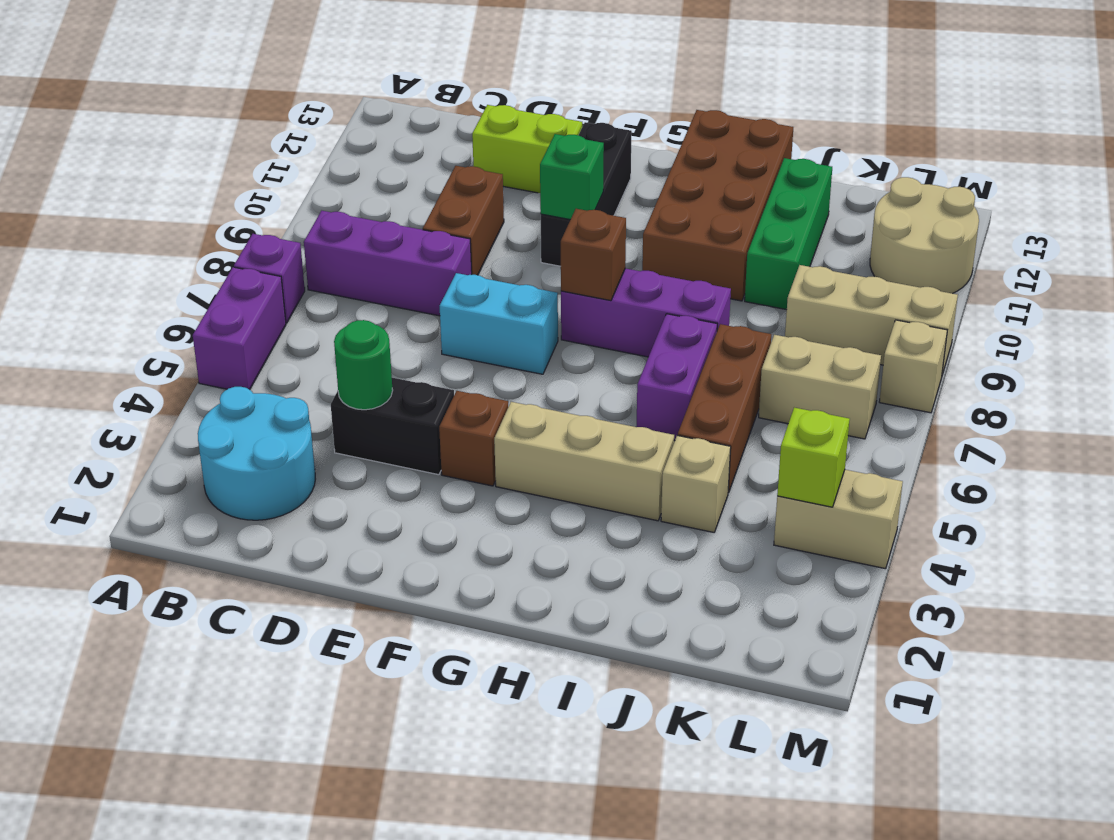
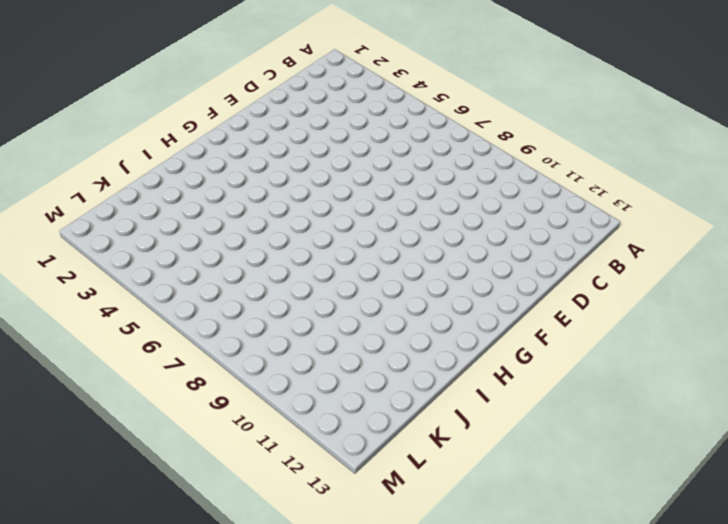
none -> purple brick A5:A6 level 1
none -> purple brick A7 level 1
none -> cyan round brick B2:C3 level 1

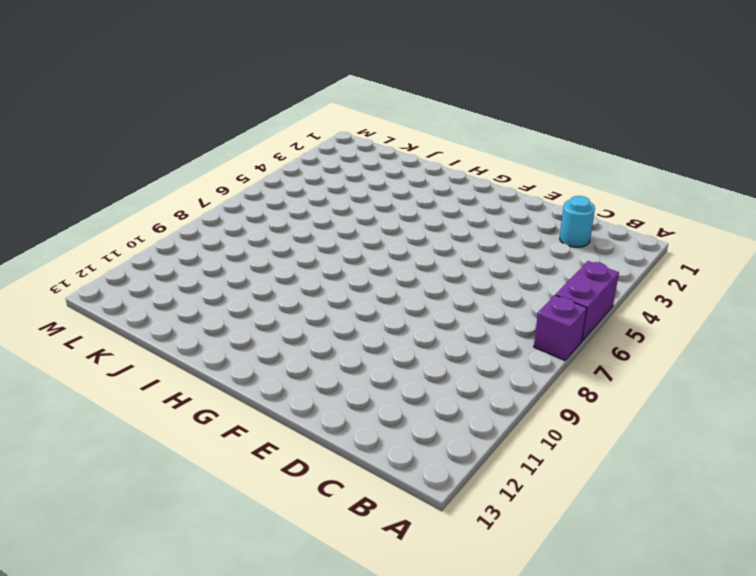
cyan round brick C2 level 1 -> cyan round brick B2:C3 level 1
none -> purple brick B8:D8 level 1
none -> black brick D4:E4 level 1
none -> brown brick D9:D10 level 1

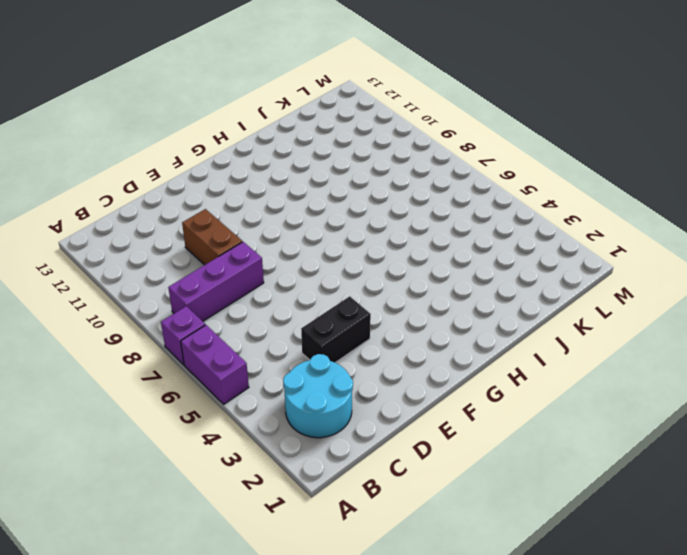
none -> lime brick D12:E12 level 1
none -> cyan brick E7:F7 level 1
none -> brown brick F4 level 1

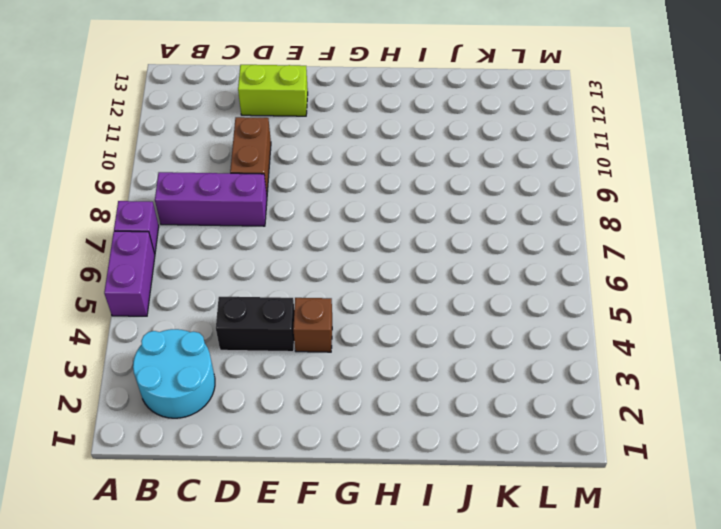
none -> cyan brick E7:F7 level 1
none -> black brick F10:F12 level 1
none -> tan brick G4:I4 level 1

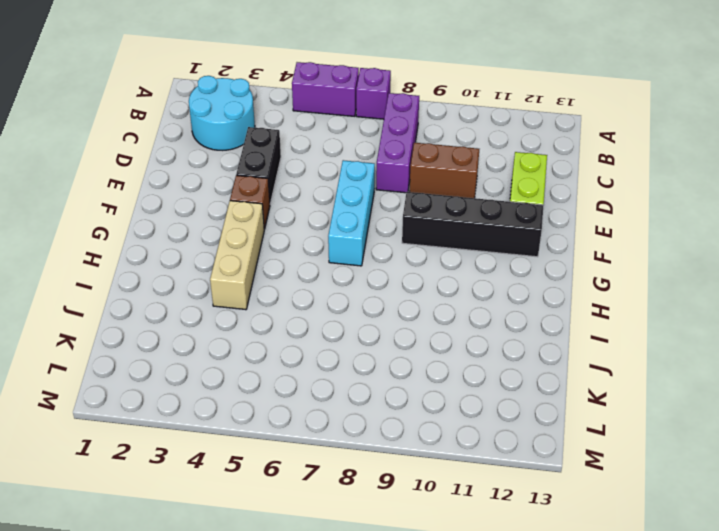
cyan brick E7:G7 level 1 -> cyan brick E7:F7 level 1
black brick F9:F12 level 1 -> black brick F10:F12 level 1
none -> purple brick G8:I8 level 1
none -> brown brick H10:I13 level 1
none -> purple brick I6:I7 level 1

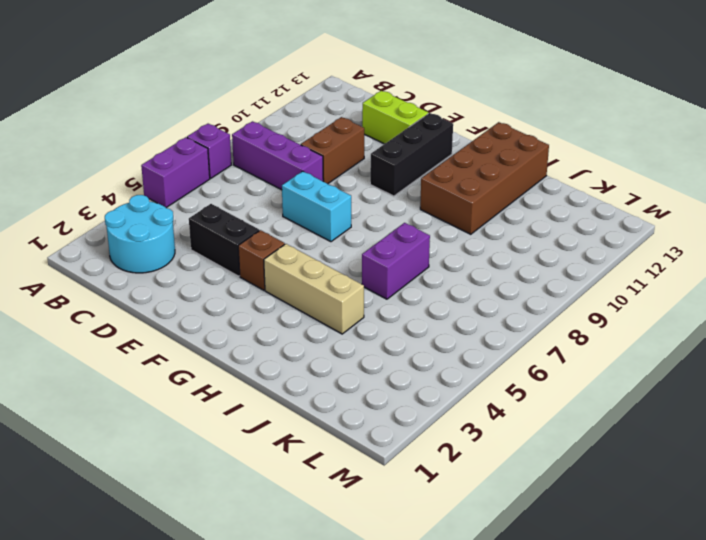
none -> purple brick G8:I8 level 1
none -> tan brick J4 level 1
none -> brown brick J5:J7 level 1

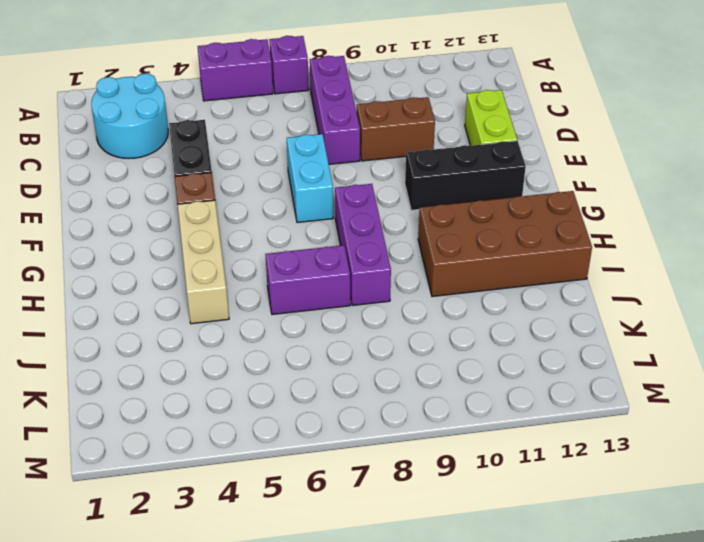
none -> tan brick J4 level 1
none -> brown brick J5:J7 level 1
none -> green brick J10:J12 level 1

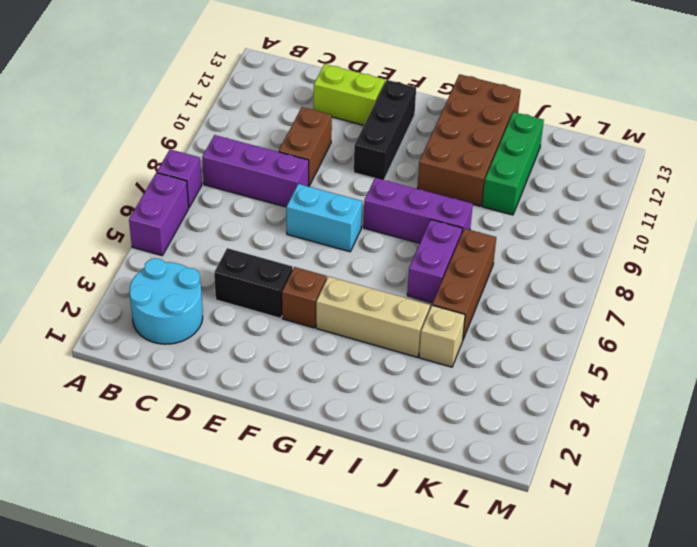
none -> tan brick K7:L7 level 1
none -> tan brick K9:M9 level 1
none -> tan brick L4:M4 level 1

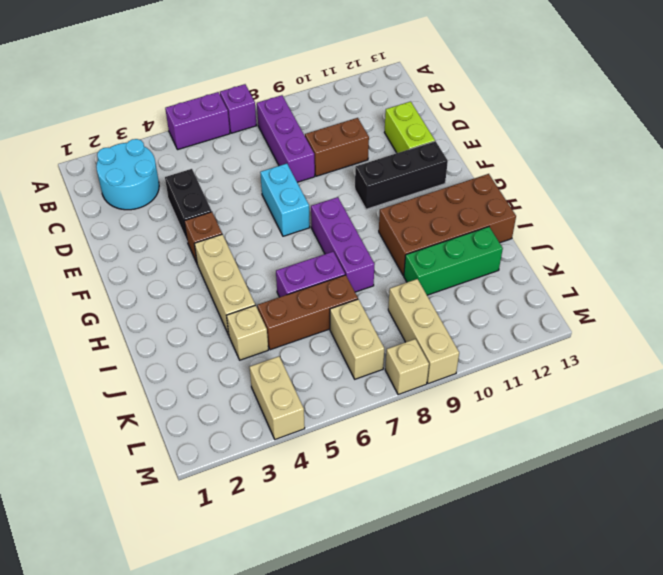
none -> tan round brick L11:M12 level 1
none -> green round brick D4 level 2
none -> green brick F10 level 2

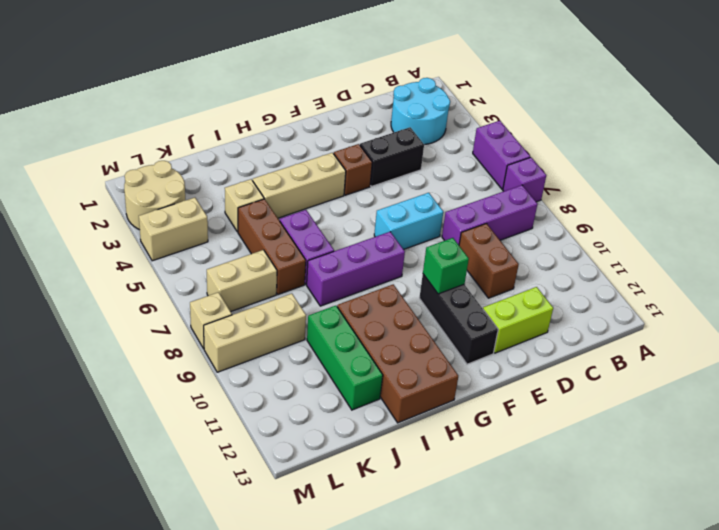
tan round brick L2:M3 level 1 -> tan round brick L11:M12 level 1
none -> green round brick D4 level 2
none -> brown brick G8 level 2
none -> lime brick L4 level 2

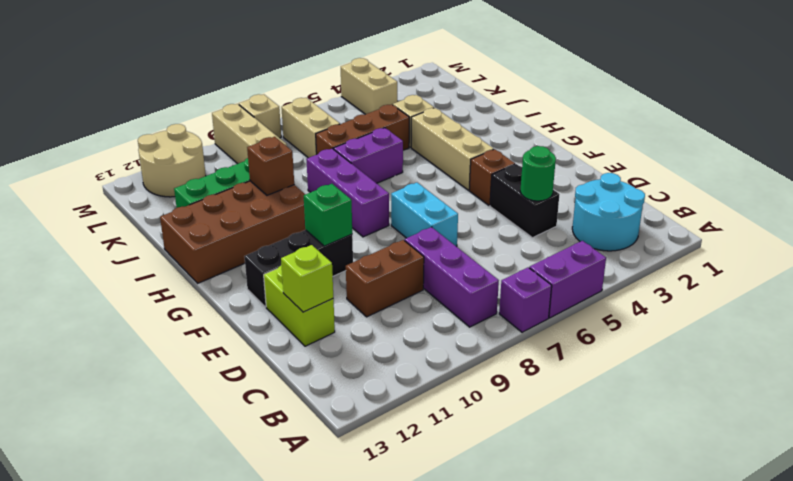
lime brick D12 level 2 -> lime brick L4 level 2
brown brick I10 level 2 -> brown brick G8 level 2

